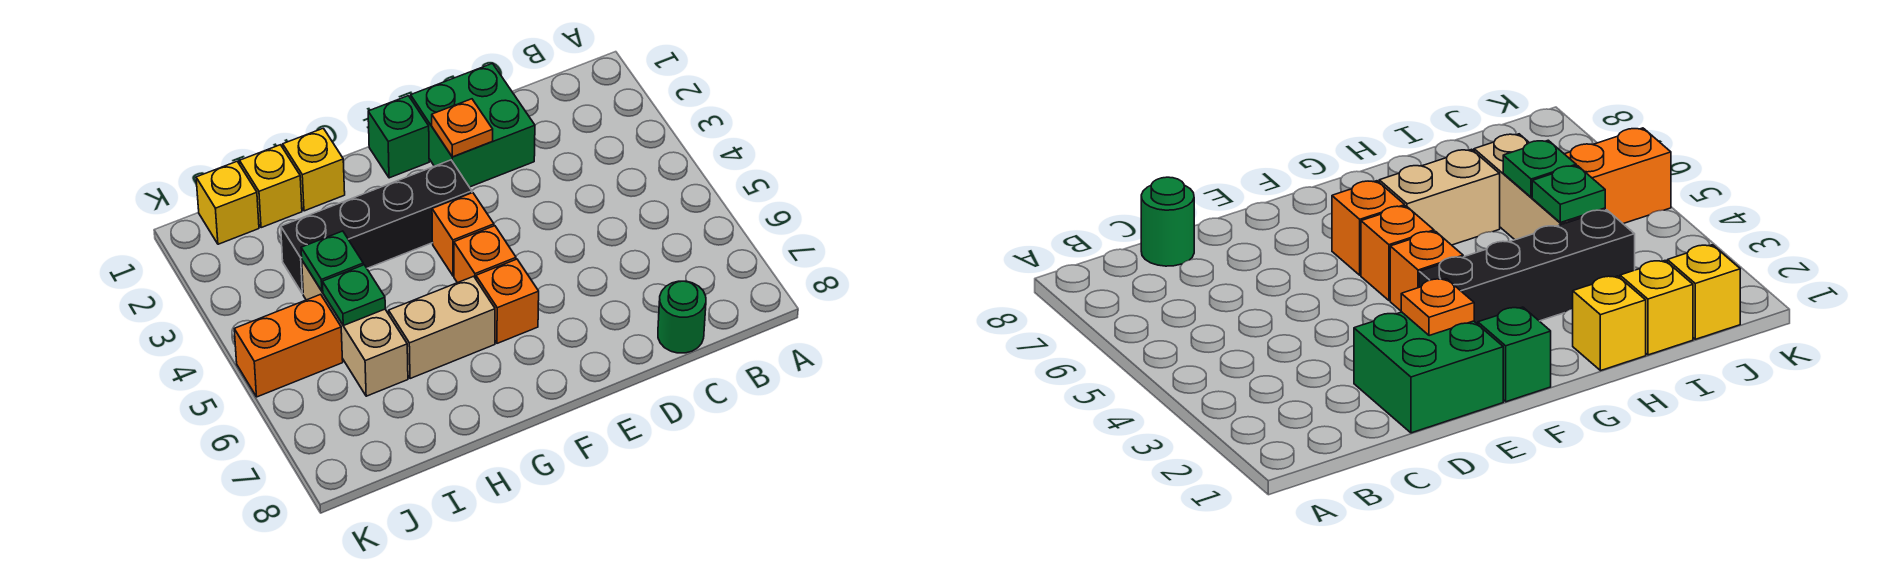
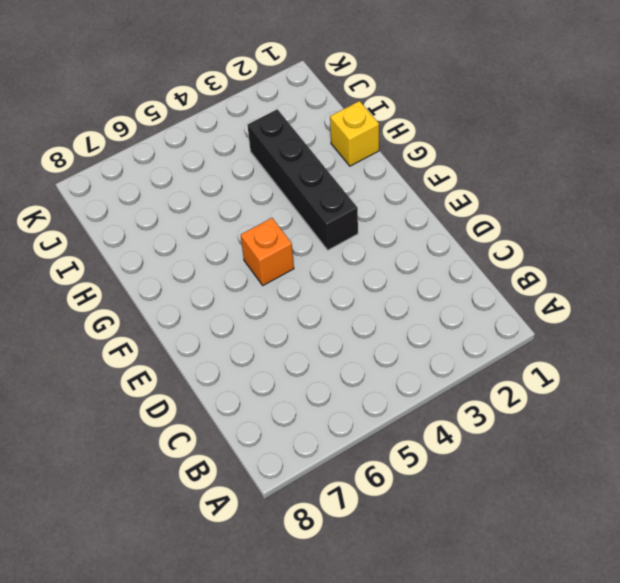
none -> green round brick C8 level 1
none -> green brick D1:E2 level 1
none -> green brick F1 level 1

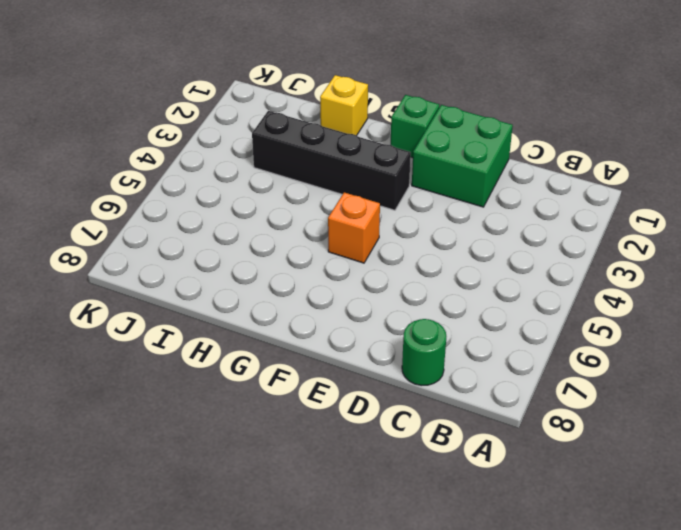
none -> orange brick F4 level 1
none -> orange brick F6 level 1
none -> tan brick G6:H6 level 1

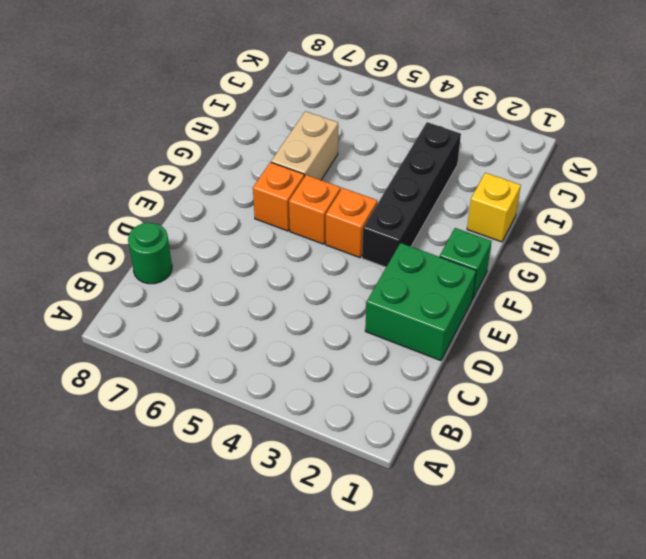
none -> yellow brick I1 level 1
none -> tan brick I4:I6 level 1
none -> yellow brick J1 level 1

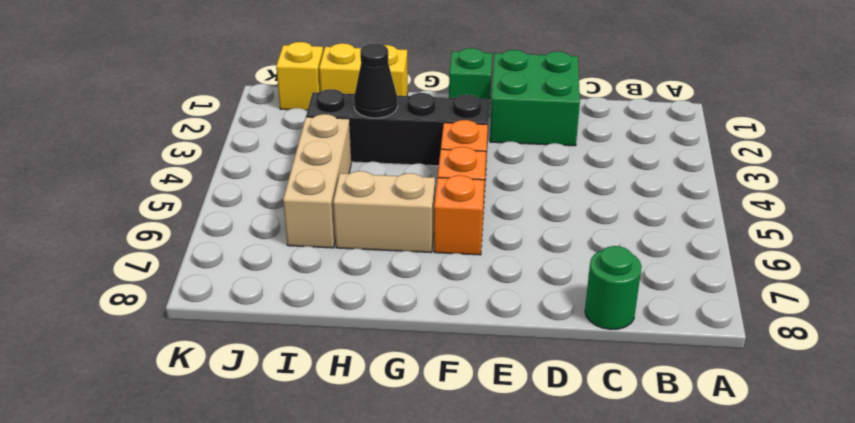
black cone H3 level 2 -> none
none -> orange brick J5:K5 level 1
none -> orange plate E2 level 2
none -> green plate I4 level 2

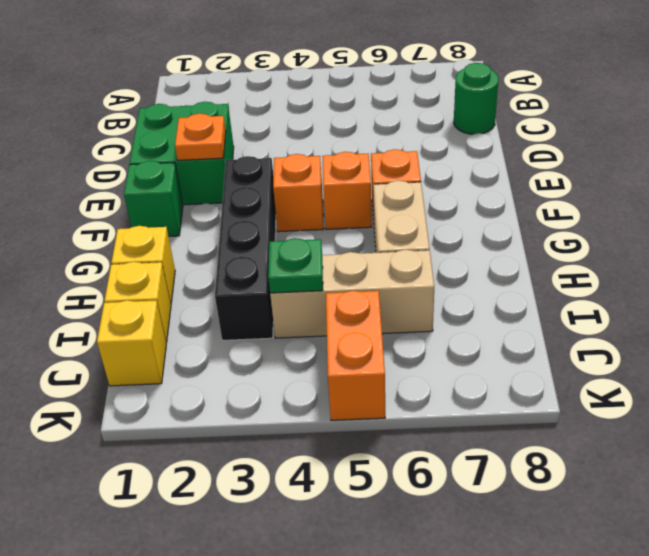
none -> green plate I5 level 2

